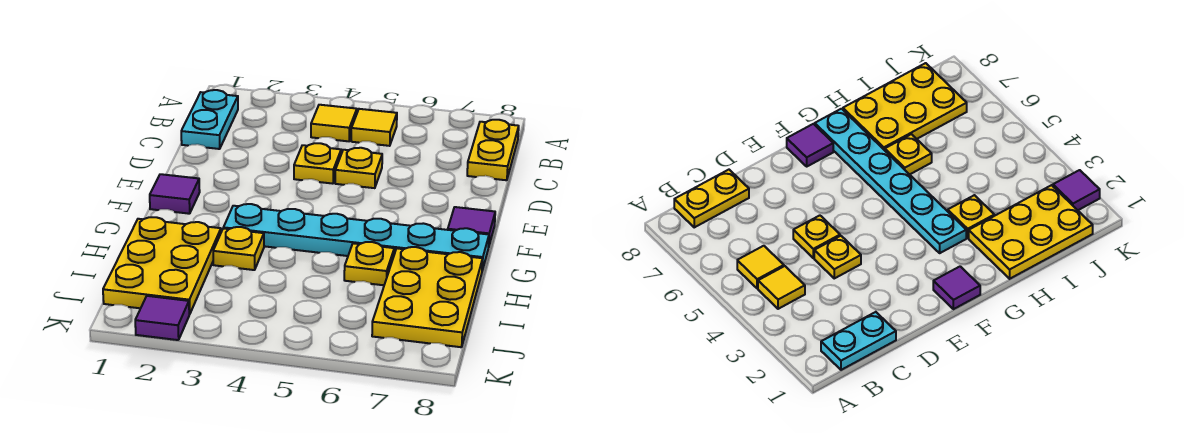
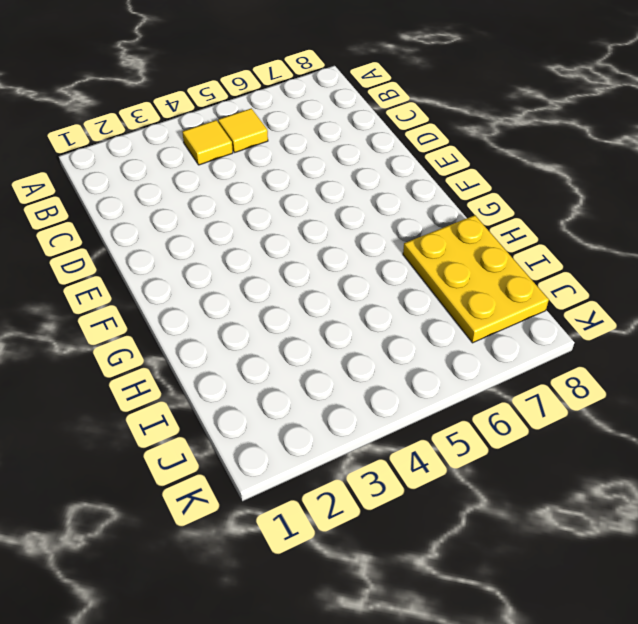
none -> cyan plate B1:C1 level 1
none -> yellow plate B8:C8 level 1
none -> yellow plate D4 level 1

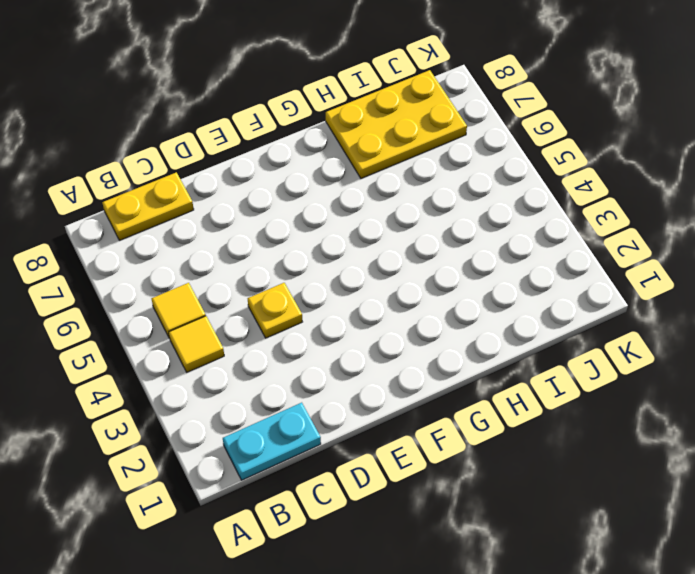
none -> yellow plate D5 level 1
none -> purple tile F1 level 1
none -> purple tile F8 level 1

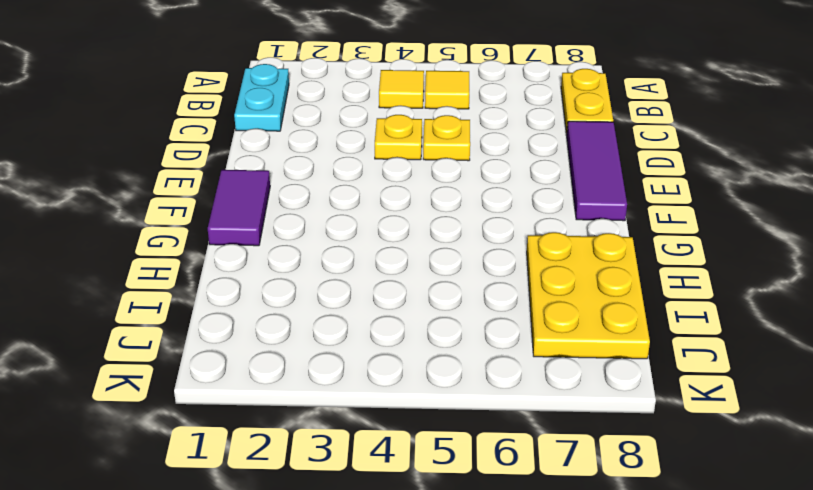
purple tile D8:F8 level 1 -> purple tile F8 level 1
purple tile F1:G1 level 1 -> purple tile F1 level 1
none -> cyan plate G3:G8 level 1
none -> yellow plate H1:J2 level 1
none -> yellow plate H3 level 1

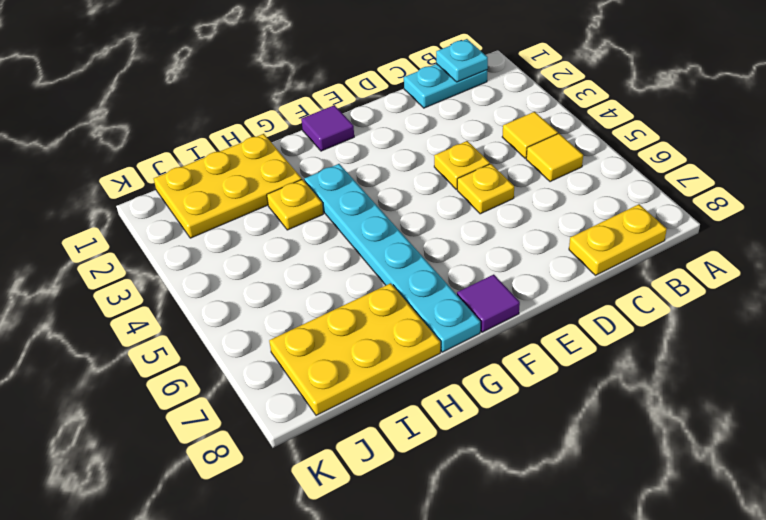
cyan plate B1 level 2 -> none
none -> yellow plate H6 level 1
none -> purple tile K2 level 1

